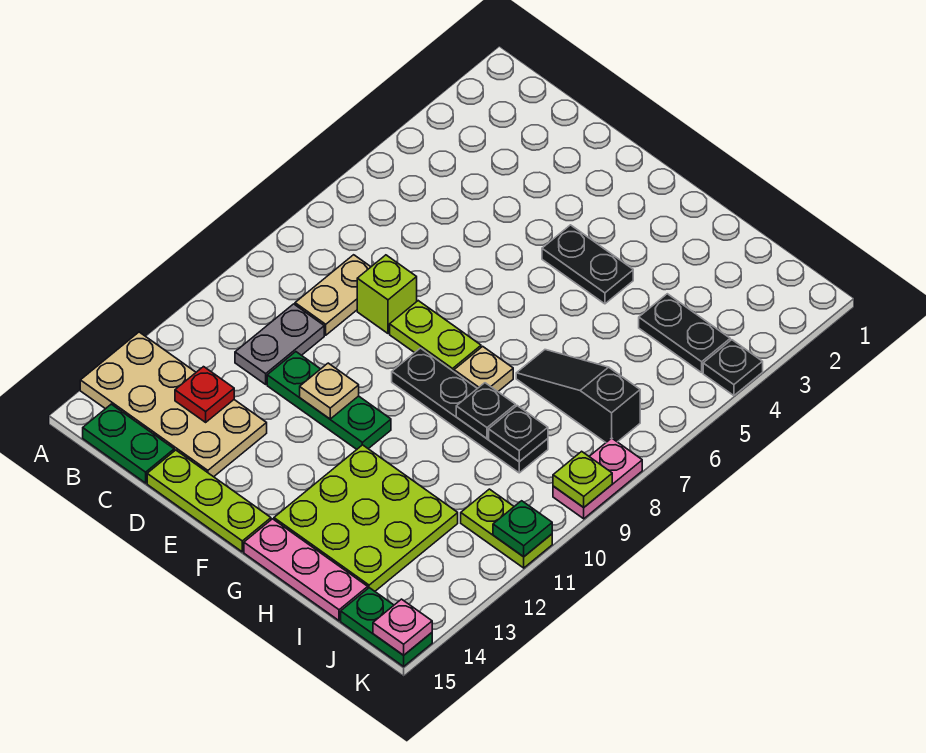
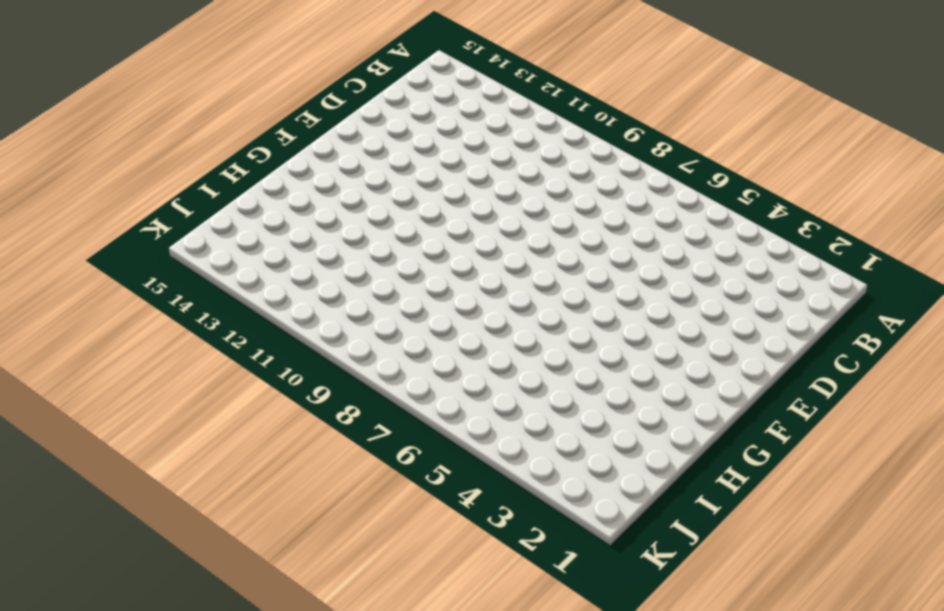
none -> tan plate A13:D14 level 1
none -> green plate B15:C15 level 1
none -> tan plate C8:C9 level 1

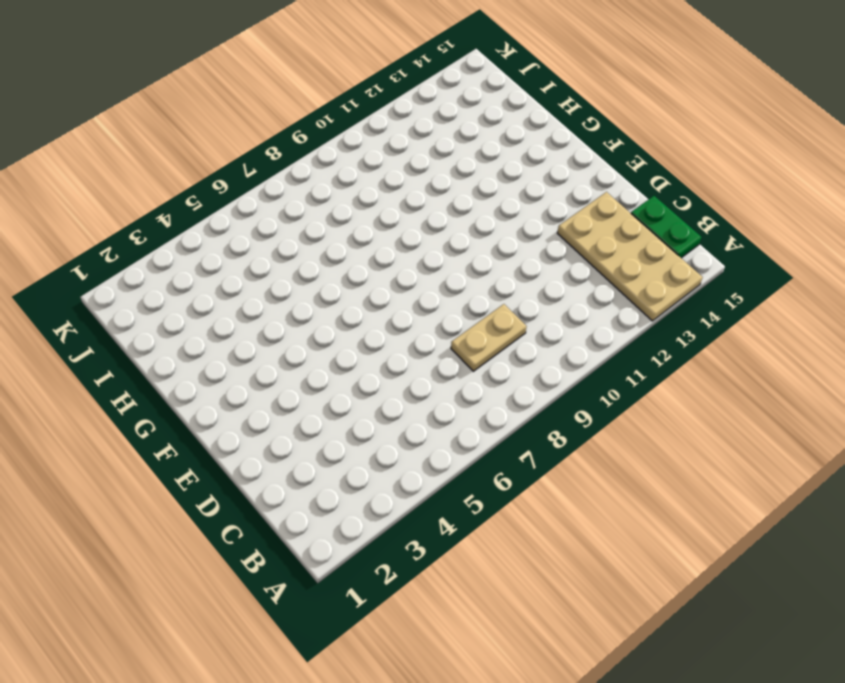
none -> grey plate C10:C11 level 1
none -> lime brick D8 level 1
none -> green plate D11:F11 level 1

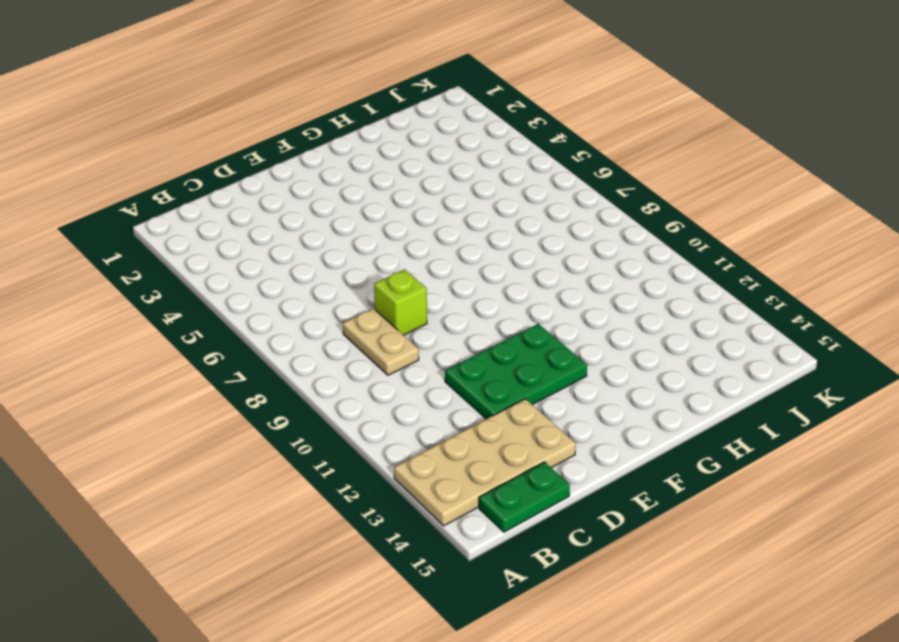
green plate D11:F12 level 1 -> green plate D11:F11 level 1
none -> grey plate C10:C11 level 1
none -> lime plate D15:F15 level 1
none -> lime plate E8:F8 level 1

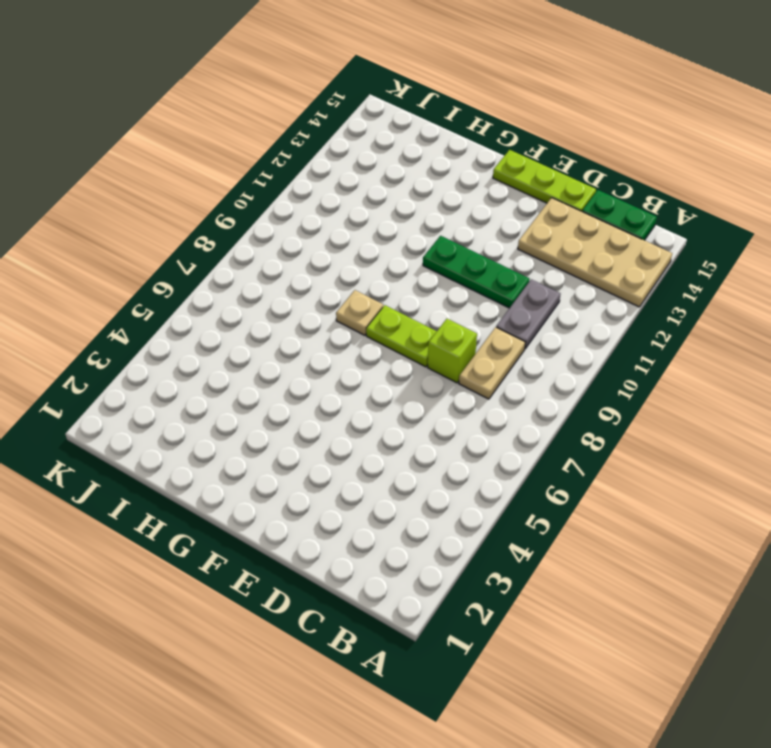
none -> black plate F4:G4 level 1
none -> black plate F9:I9 level 1
none -> lime plate G12:I14 level 1

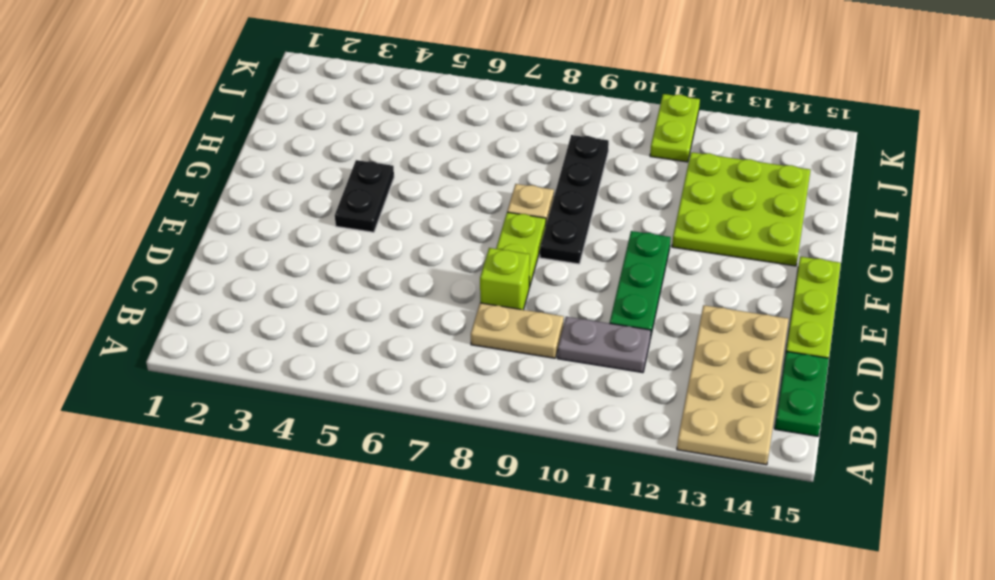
none -> pink plate G15:I15 level 1
none -> black slope H7:J7 level 1 top J
none -> black plate I4:J4 level 1

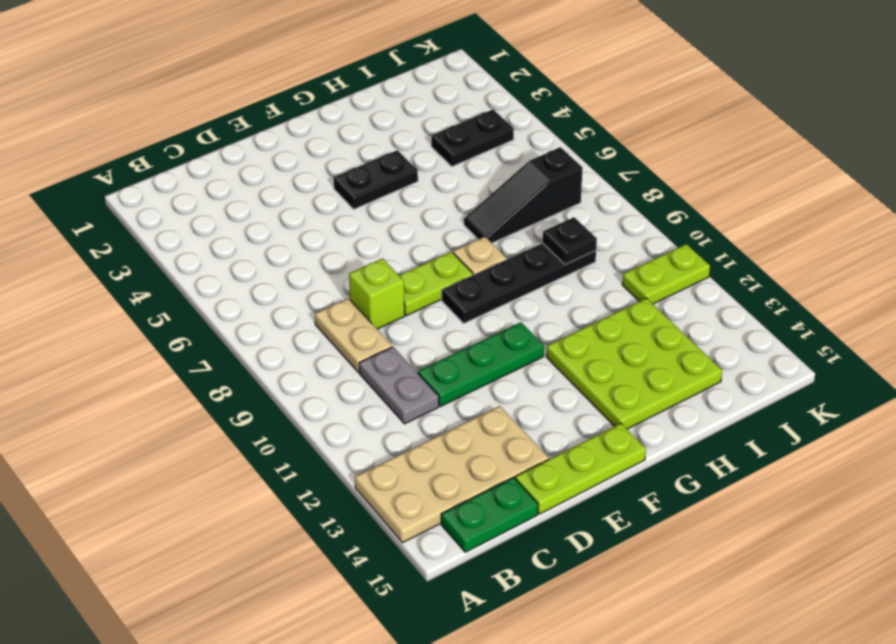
none -> pink plate G15:I15 level 1
none -> green plate J15:K15 level 1
none -> black plate K4 level 1

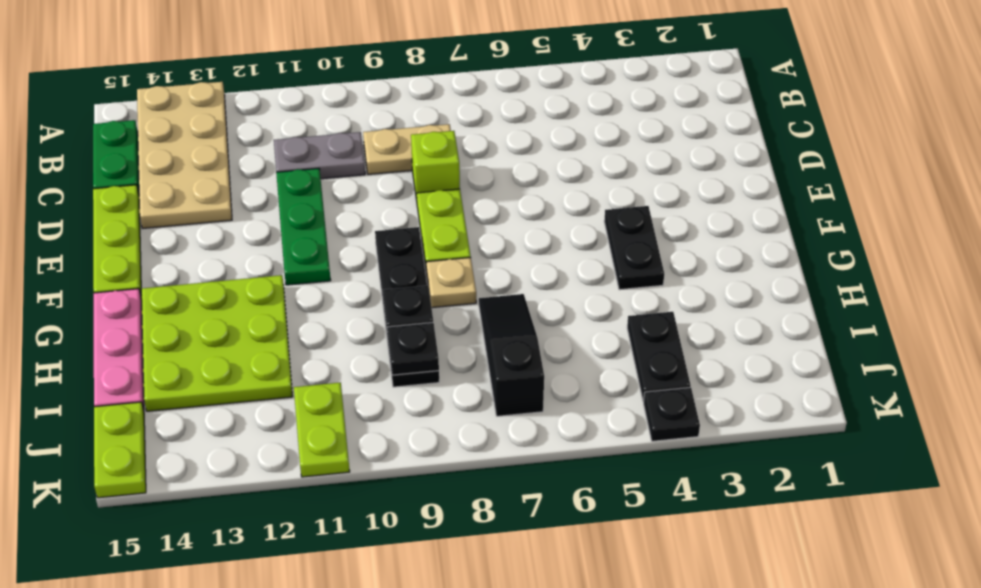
lime plate J15:K15 level 1 -> green plate J15:K15 level 1
none -> pink plate K8:K9 level 1
none -> red plate C13 level 2
none -> tan plate E11 level 2

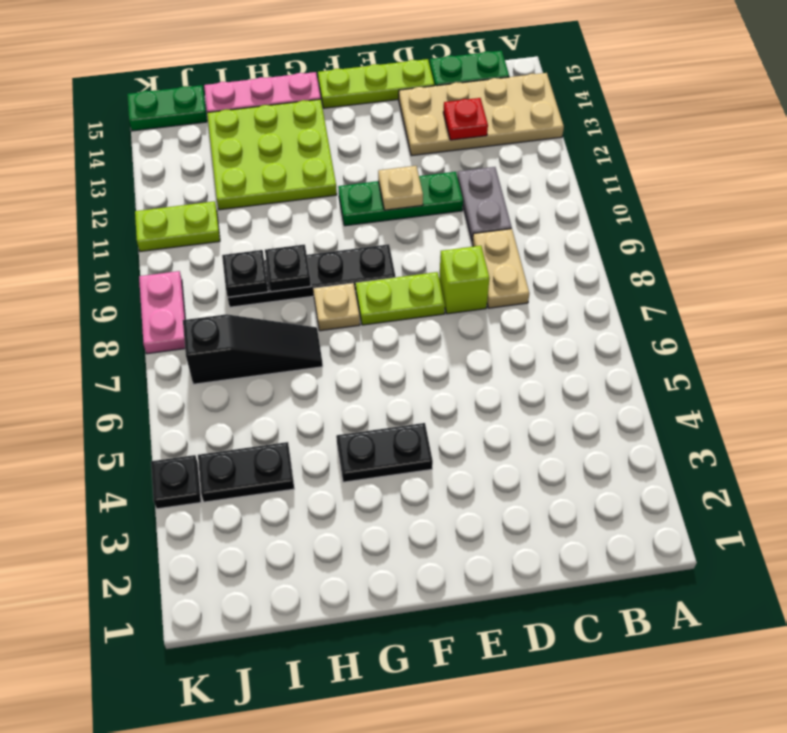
none -> lime plate K9 level 2
none -> green plate K11 level 2
none -> pink plate K15 level 2

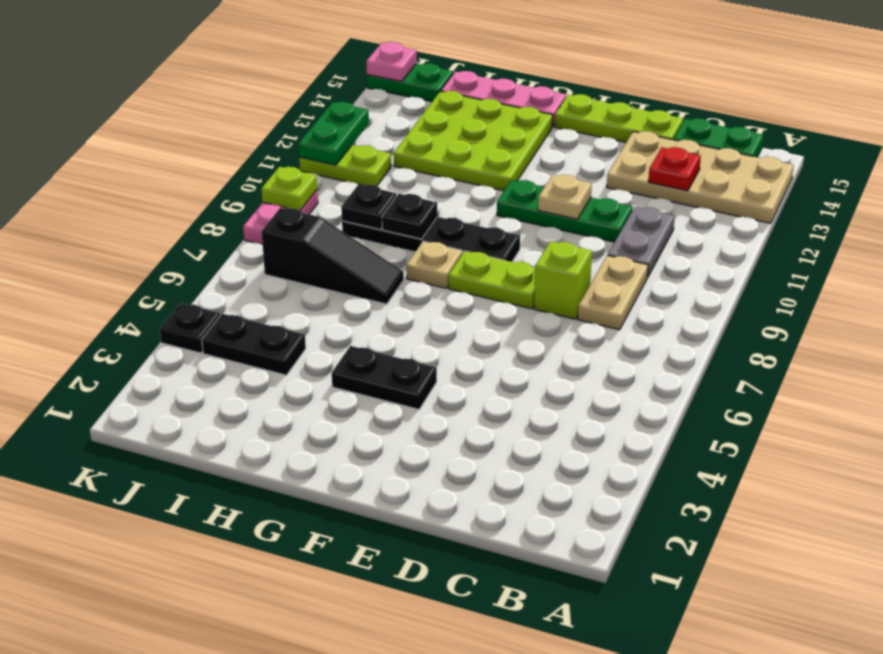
green plate K11:K12 level 2 -> green plate K11 level 2

